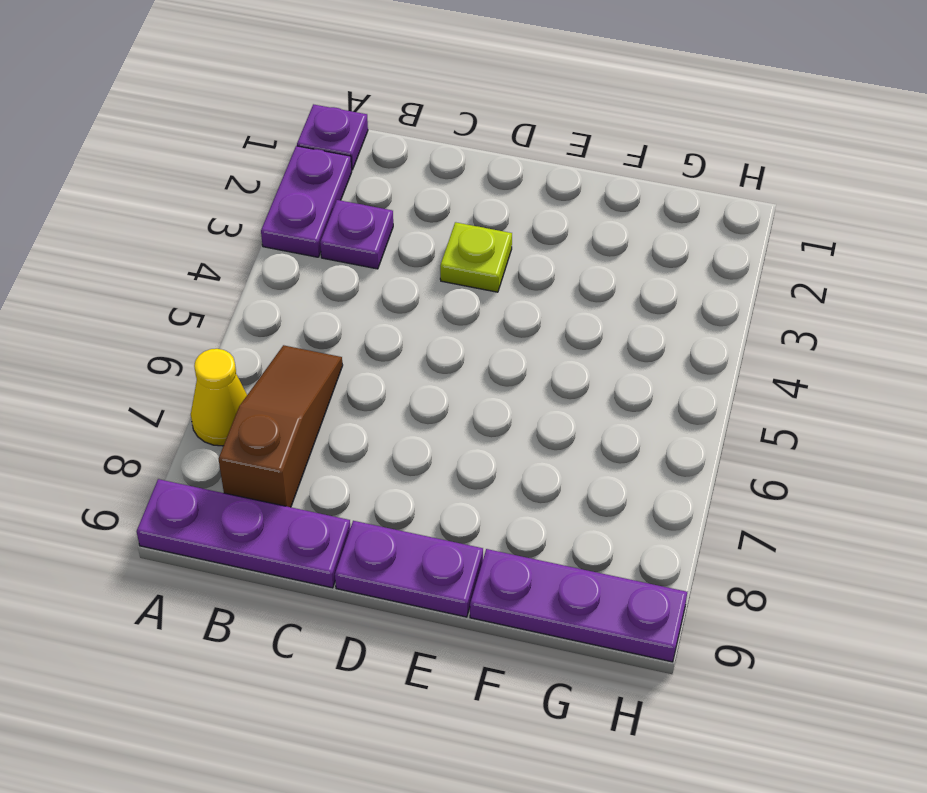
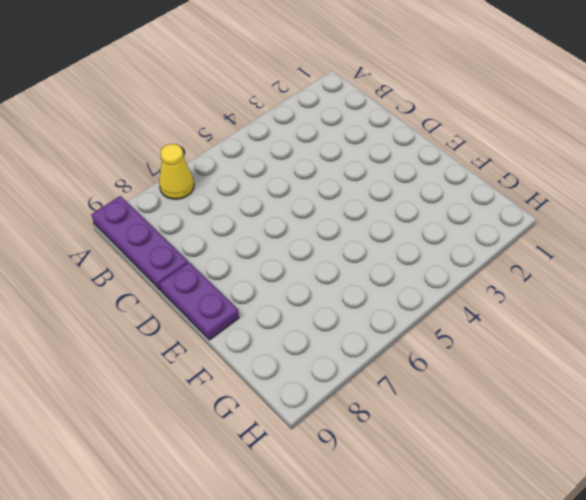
none -> purple plate A1 level 1
none -> purple plate A2:A3 level 1

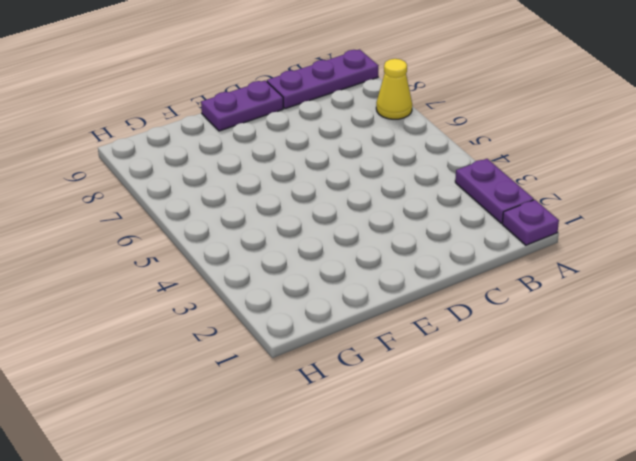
none -> purple plate B3 level 1
none -> brown slope B6:B8 level 1 top 8

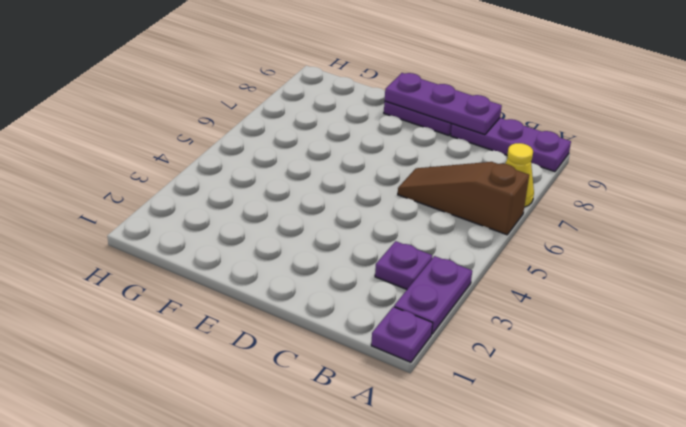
brown slope A6:C6 level 1 top A -> brown slope B6:B8 level 1 top 8
purple plate C9:E9 level 2 -> purple plate F9:H9 level 1
none -> lime plate D3 level 1

